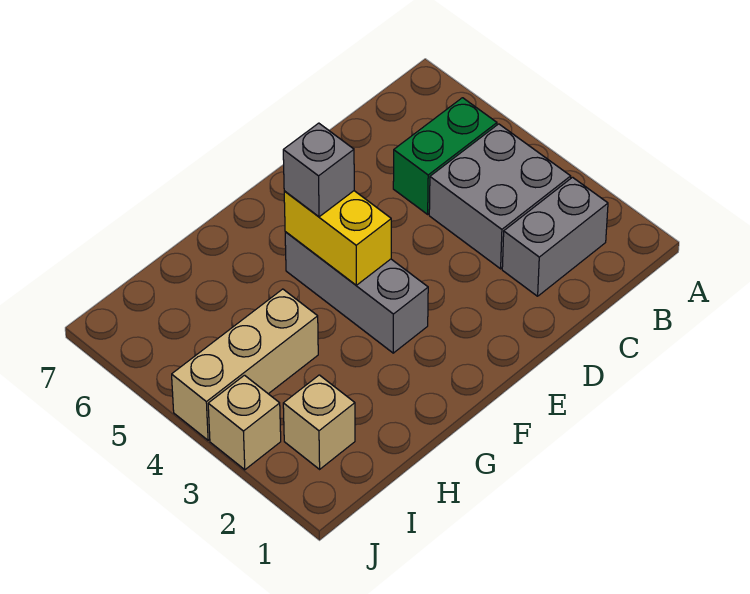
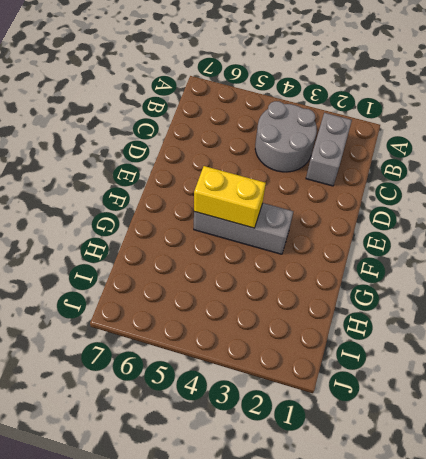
grey round brick B3:C4 level 1 -> grey brick B3:C4 level 1
none -> green brick B5:C5 level 1
none -> tan brick H4:J4 level 1

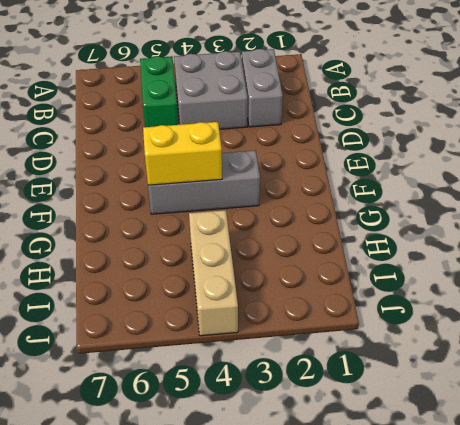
none -> tan brick I2 level 1
none -> tan brick J3 level 1

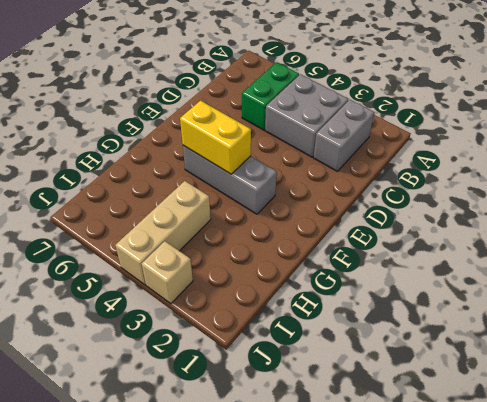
none -> tan brick I2 level 1
none -> grey brick F5 level 3

